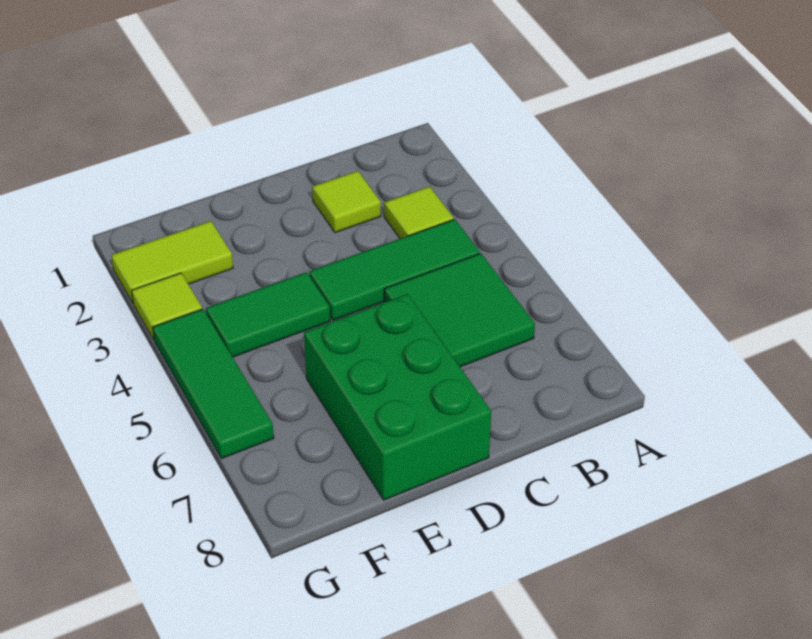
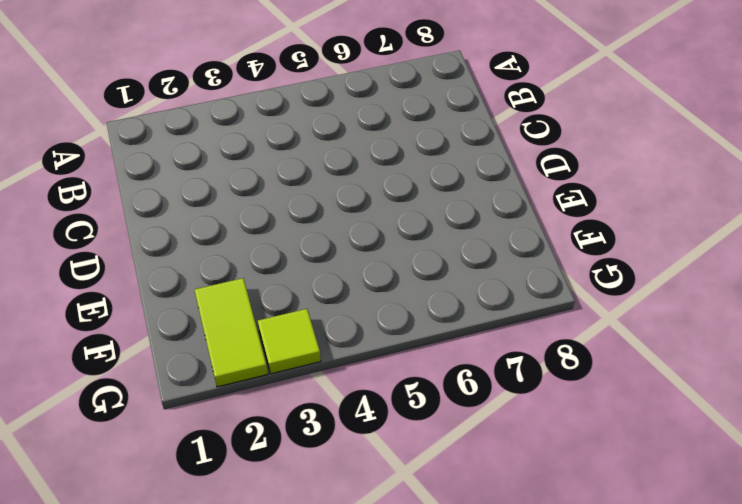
none -> lime tile B3 level 1
none -> green tile B4:D4 level 1

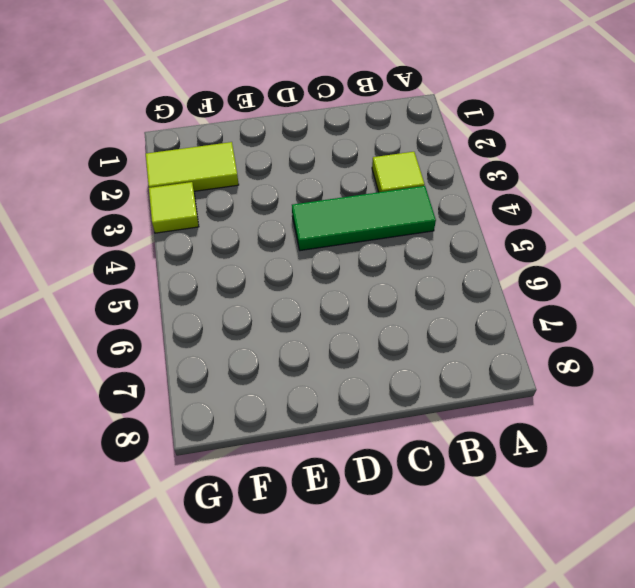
none -> green tile B5:C6 level 1
none -> lime tile C2 level 1

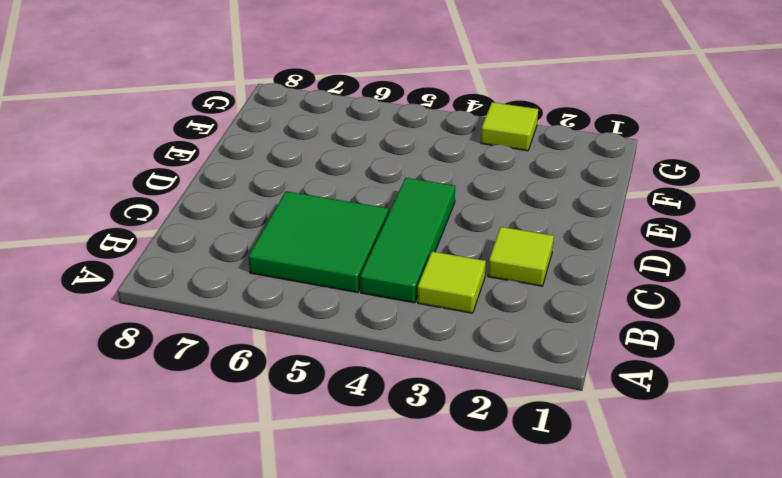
none -> green brick D6:E8 level 1
none -> green tile E4:F4 level 1

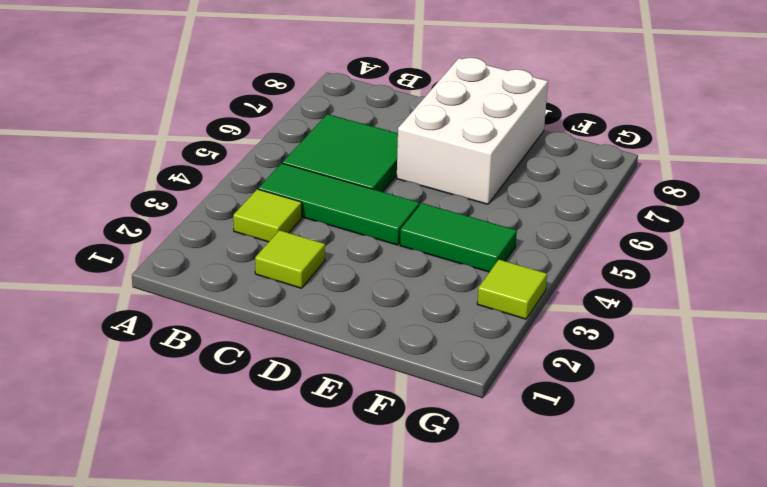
white brick D6:E8 level 1 -> green brick D6:E8 level 1
none -> lime tile F2:G2 level 1
none -> green tile G4:G6 level 1

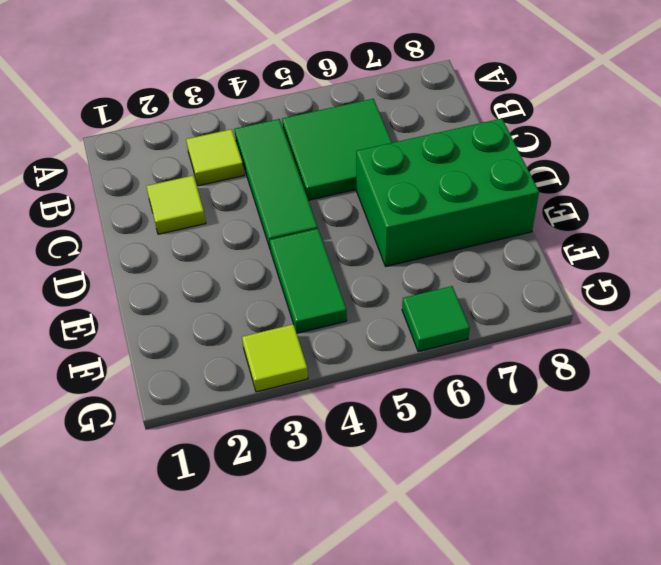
green tile G6 level 1 -> green tile G4:G6 level 1
none -> lime tile F2:G2 level 1

